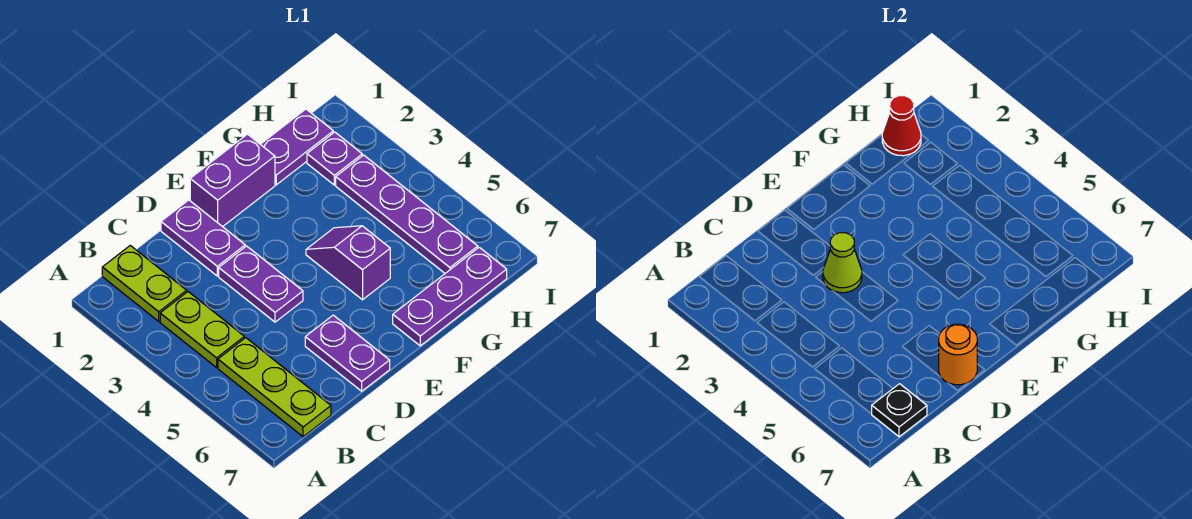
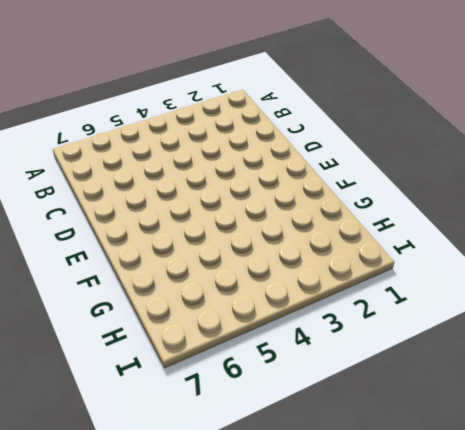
none -> lime plate B1:B2 level 1
none -> lime plate B3:B4 level 1
none -> lime plate B5:B7 level 1

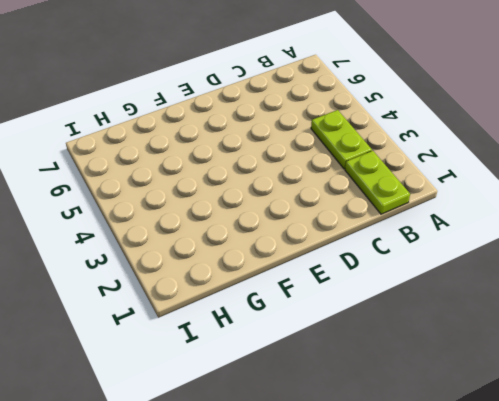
none -> lime plate B5:B7 level 1
none -> purple plate D1:D2 level 1
none -> purple plate D3:D4 level 1

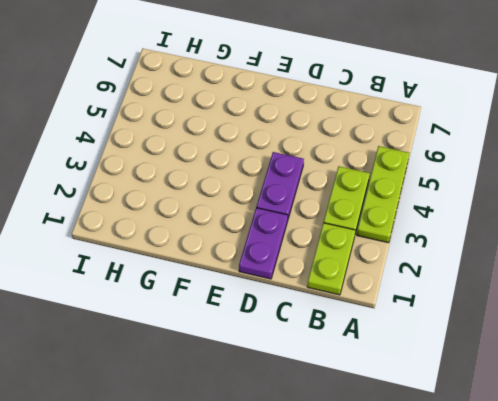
lime plate A3:A5 level 1 -> lime plate B5:B7 level 1
none -> purple plate D6:D7 level 1
none -> purple brick E1:F1 level 1
none -> purple slope F4:F5 level 1 top 5

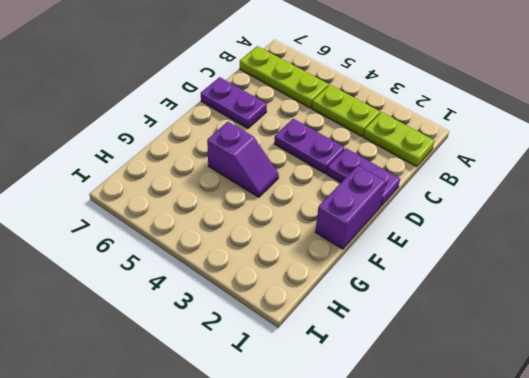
none -> purple plate F7:H7 level 1
none -> purple plate G1:H1 level 1
none -> purple plate H2 level 1

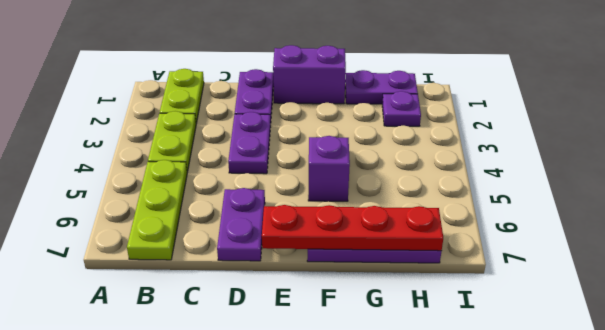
red plate E7:H7 level 2 -> none
none -> purple plate H3:H6 level 1
none -> black plate B7 level 2
none -> lime cone D3 level 2

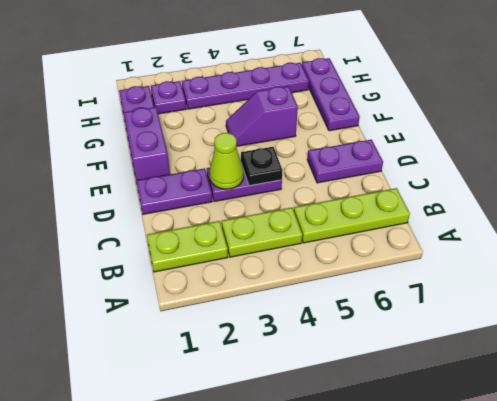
black plate D4 level 2 -> black plate B7 level 2
none -> orange round brick D7 level 2
none -> red cone H1 level 2

